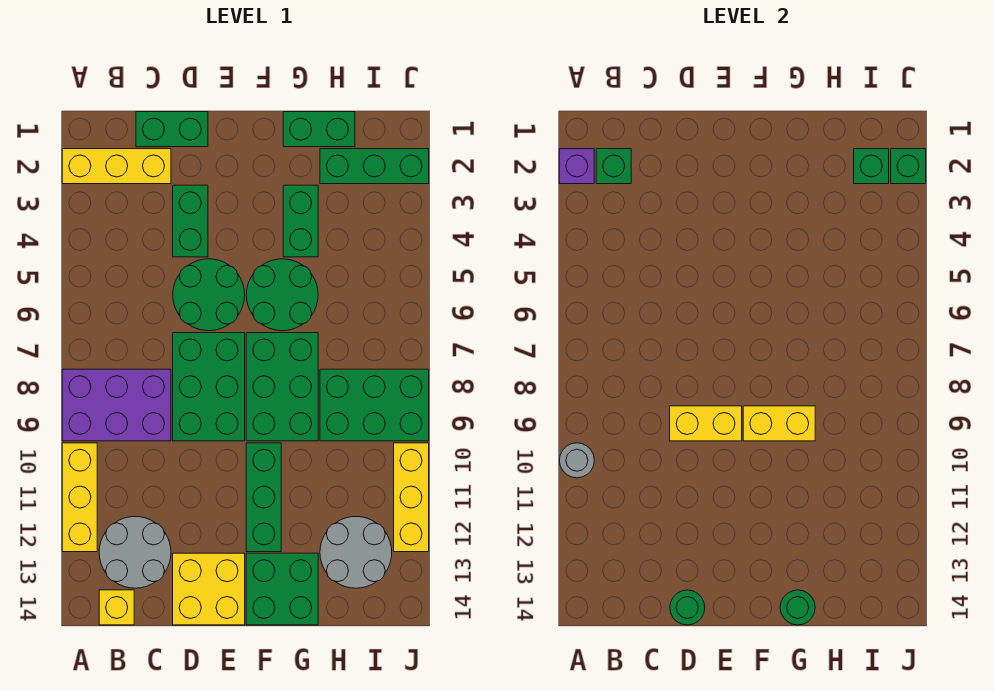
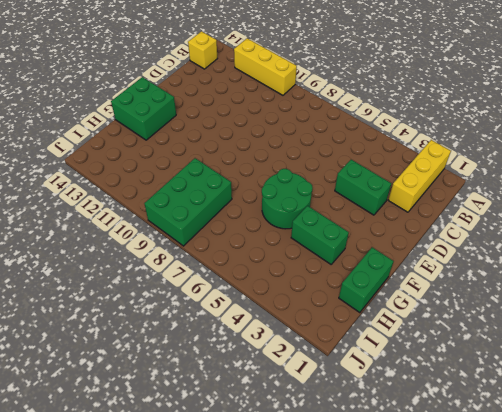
none -> purple brick A8:C9 level 1
none -> grey round brick B12:C13 level 1
none -> green brick C1:D1 level 1

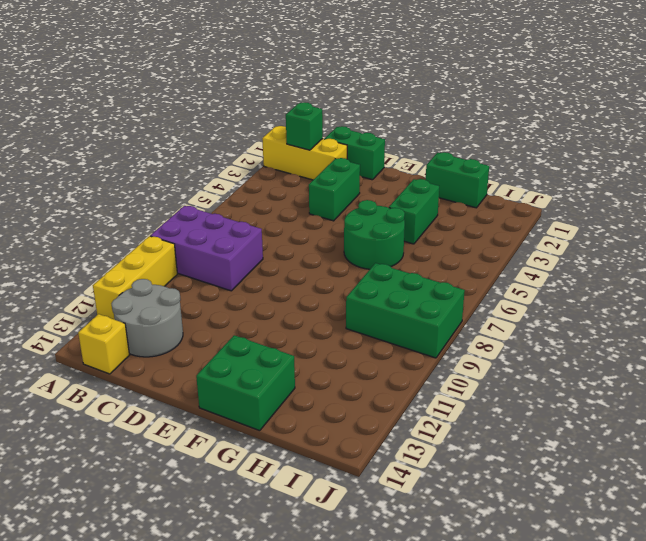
none -> green round brick D5:E6 level 1
none -> green brick D7:E9 level 1
none -> yellow brick D13:E14 level 1

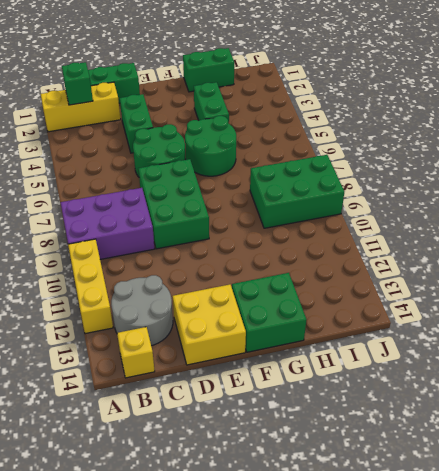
none -> green brick F7:G9 level 1
none -> green brick F10:F12 level 1
none -> green brick H2:J2 level 1

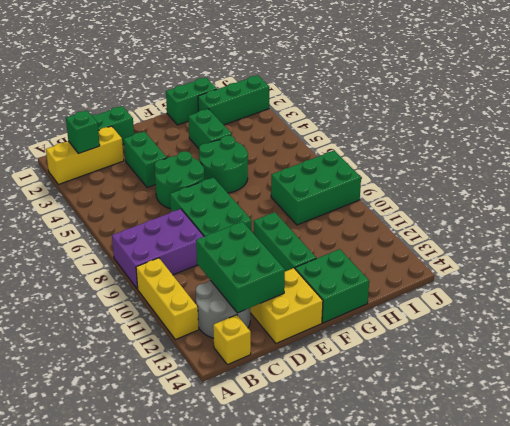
green brick C11:D13 level 2 -> green brick F7:G9 level 1
none -> grey round brick H12:I13 level 1
none -> yellow brick J10:J12 level 1
none -> purple brick A2 level 2

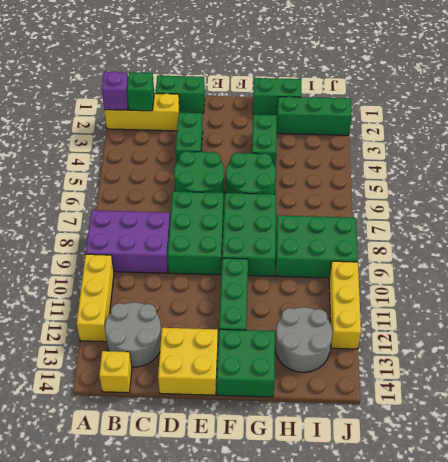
none -> grey round brick A10 level 2
none -> yellow brick D9:E9 level 2
none -> green round brick D14 level 2

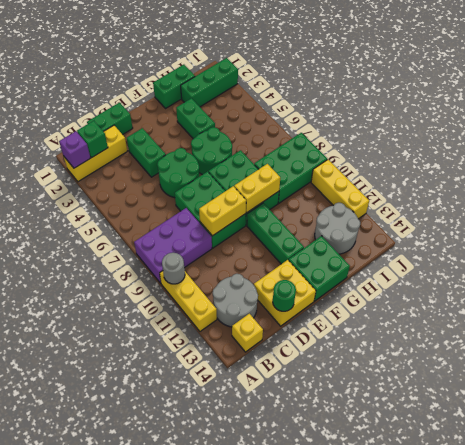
none -> green round brick G14 level 2
none -> green brick I2 level 2
none -> green brick J2 level 2

